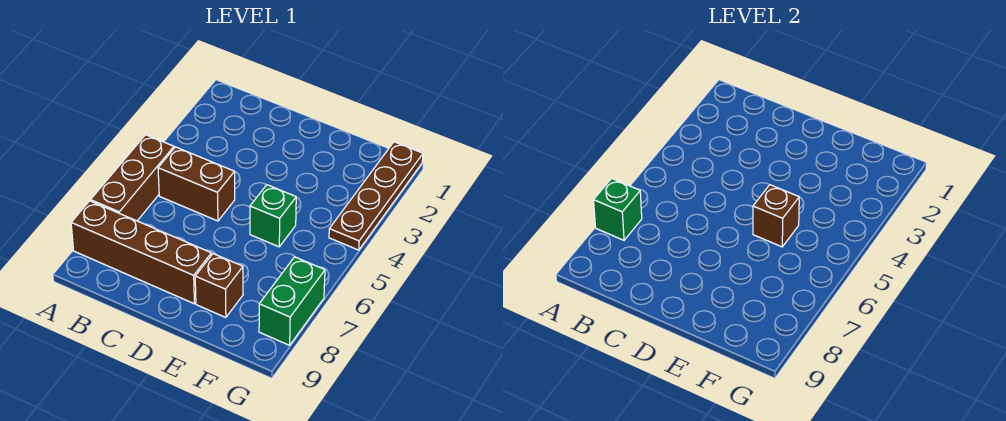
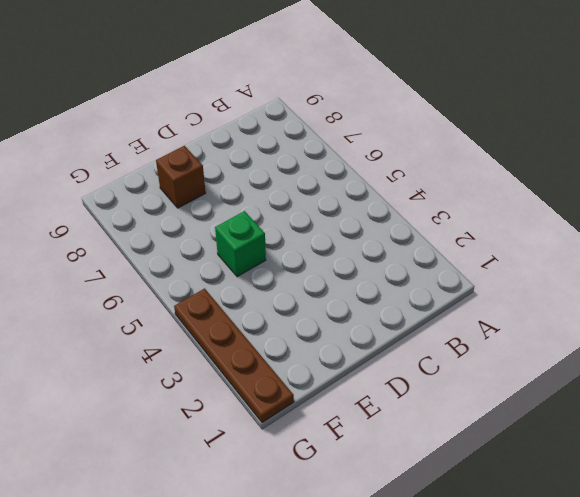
none -> brown brick A5:A7 level 1
none -> brown brick A8:D8 level 1

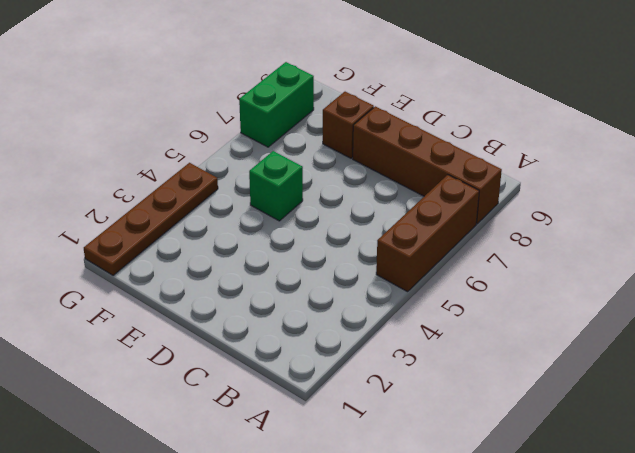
none -> brown brick B5:C5 level 1
none -> green brick A7 level 2

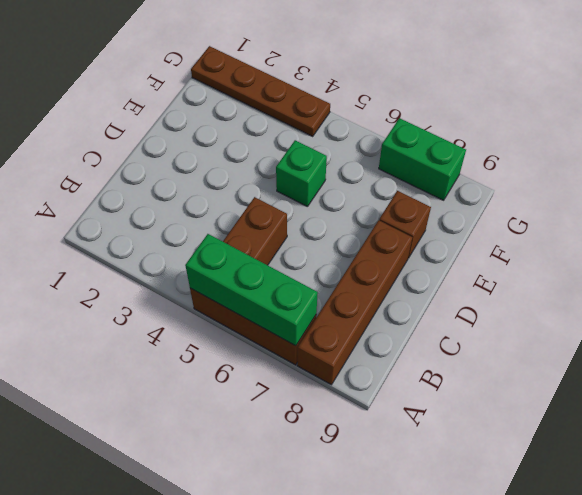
green brick A5:A7 level 2 -> green brick A7 level 2
none -> brown brick E5 level 2

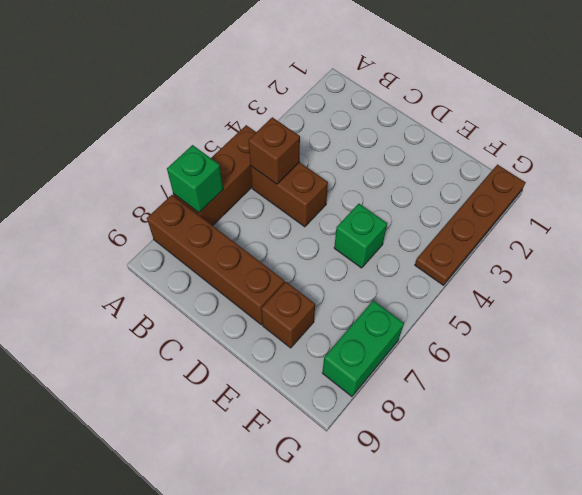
brown brick B5 level 2 -> brown brick E5 level 2

